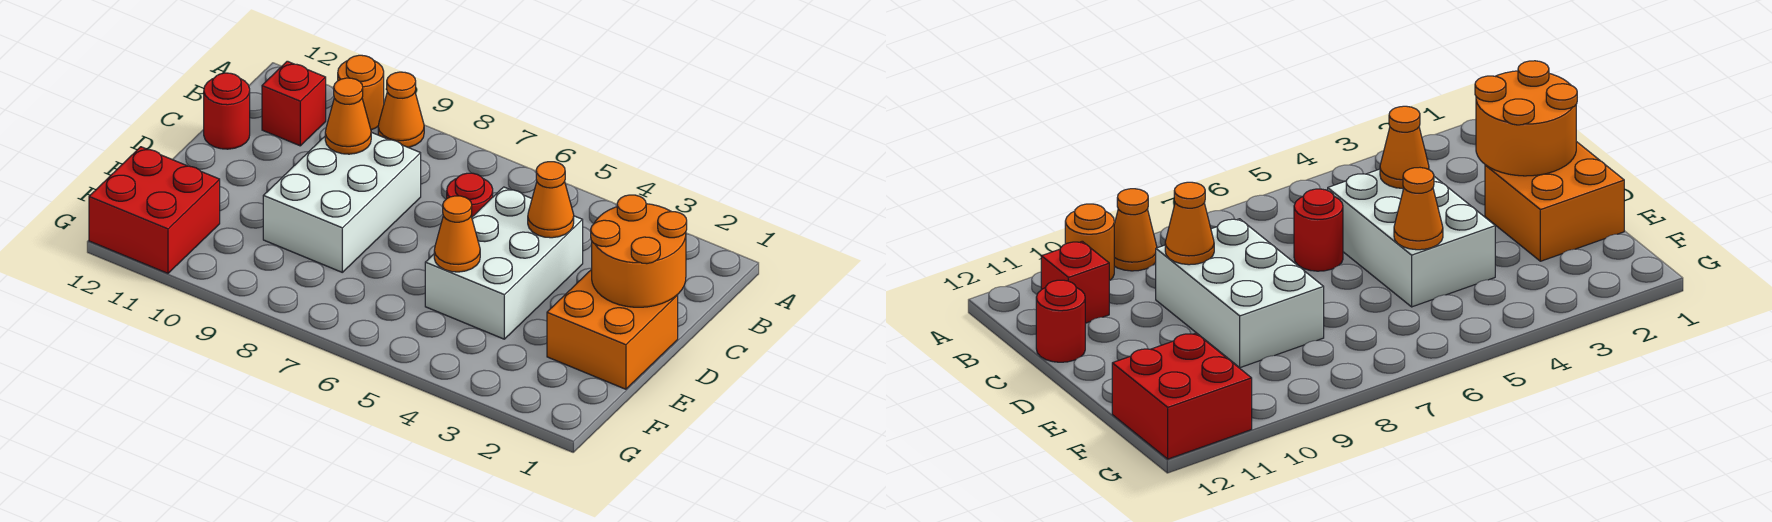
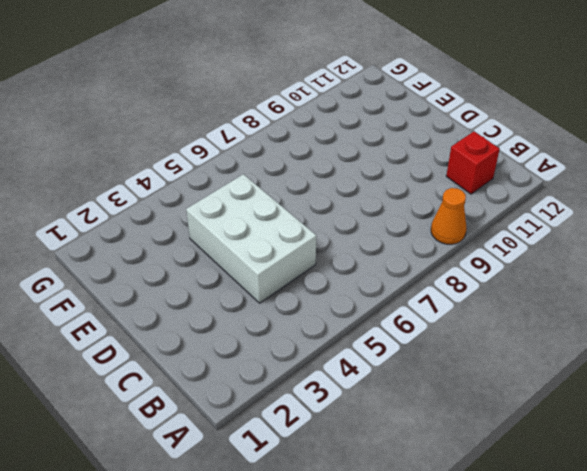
none -> orange round brick A10 level 1
none -> red round brick C6 level 1
none -> white brick C8:E9 level 1

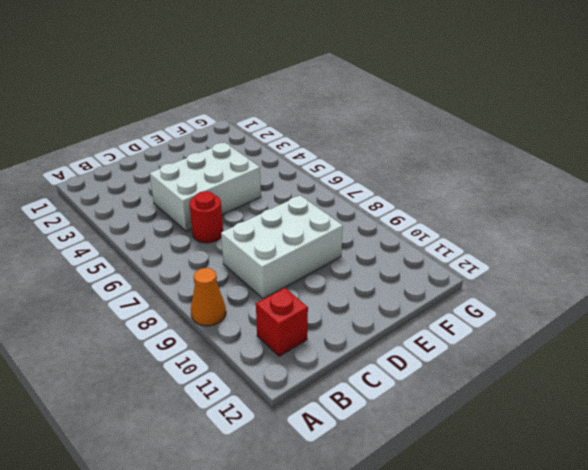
none -> orange round brick A10 level 1
none -> red round brick C12 level 1
none -> orange brick D1:E2 level 1

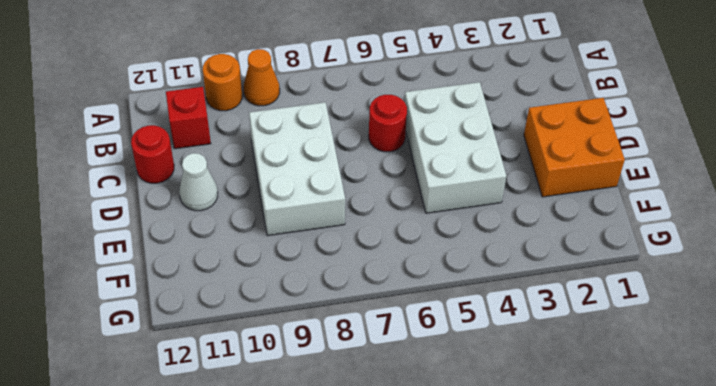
white cone D11 level 1 -> none
none -> red brick F11:G12 level 1
none -> orange round brick C1:D2 level 2
none -> orange cone C4 level 2

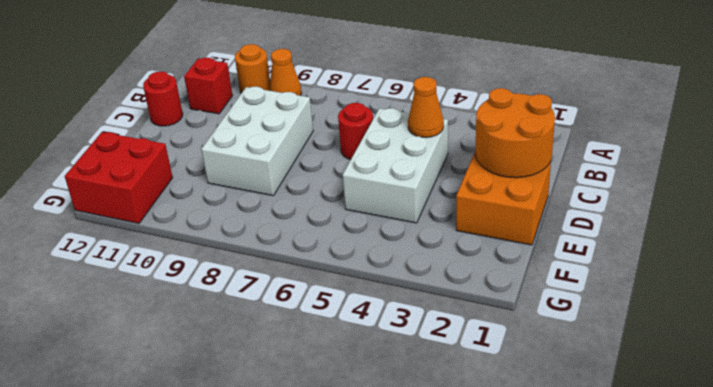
none -> orange cone C9 level 2
none -> orange cone E5 level 2

